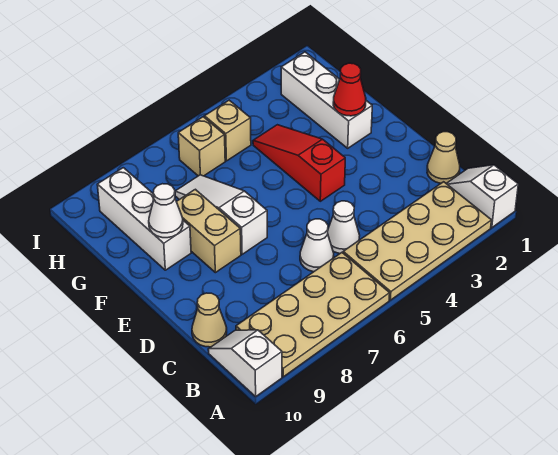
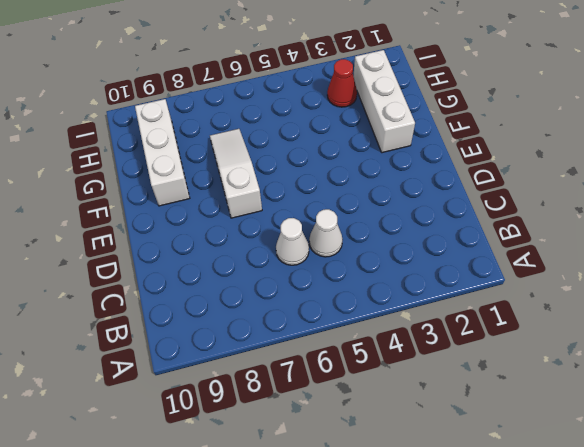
red cone H3 level 1 -> red cone F2 level 2
none -> white slope A1:B1 level 1 top A
none -> tan plate A2:B5 level 1
none -> tan plate A6:B9 level 1

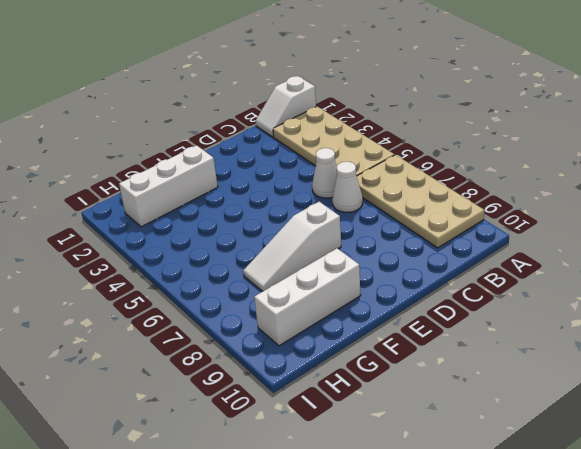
none -> white slope A10:B10 level 1 top A
none -> tan cone C1 level 1
none -> tan cone C10 level 1

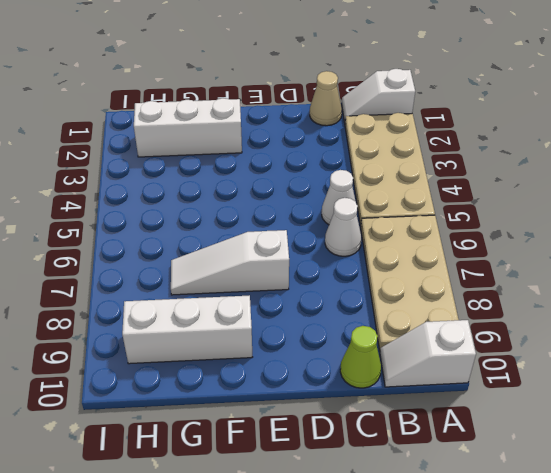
lime cone C10 level 1 -> tan cone C10 level 1
none -> red slope E4:G4 level 1 top E
none -> tan brick E8:F8 level 1
none -> tan brick H5 level 1

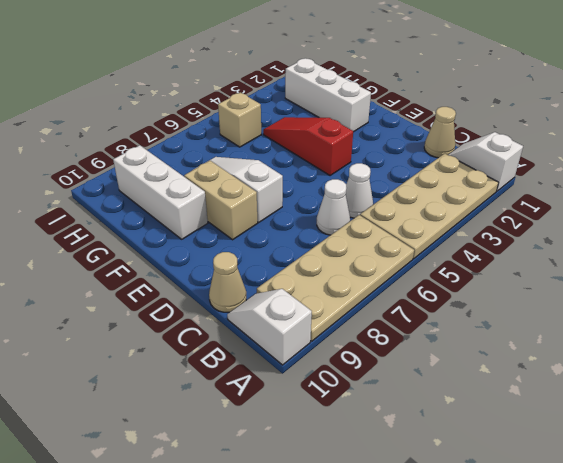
none -> tan brick H6 level 1
none -> red cone F2 level 2
none -> white cone F9 level 2

